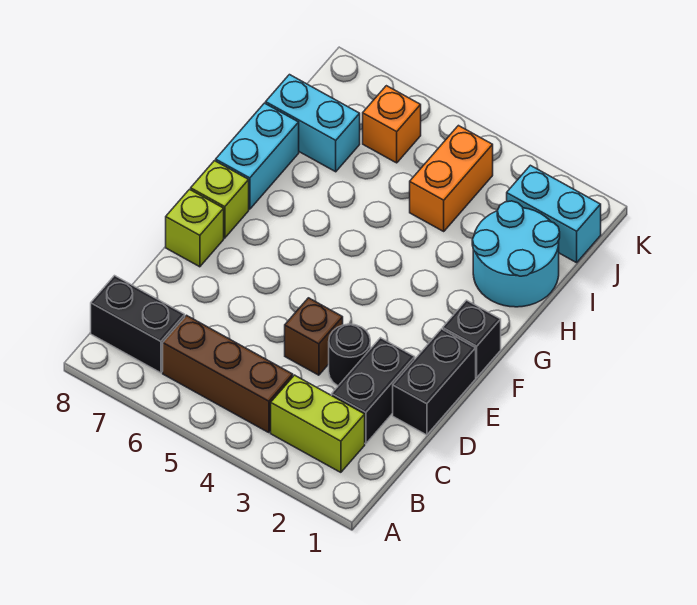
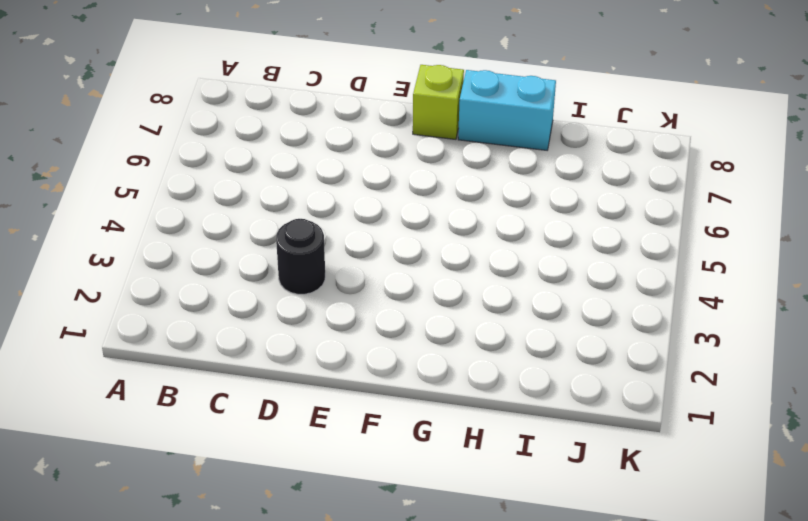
none -> lime brick B2:B3 level 1
none -> brown brick B4:B6 level 1
none -> black brick B7:B8 level 1

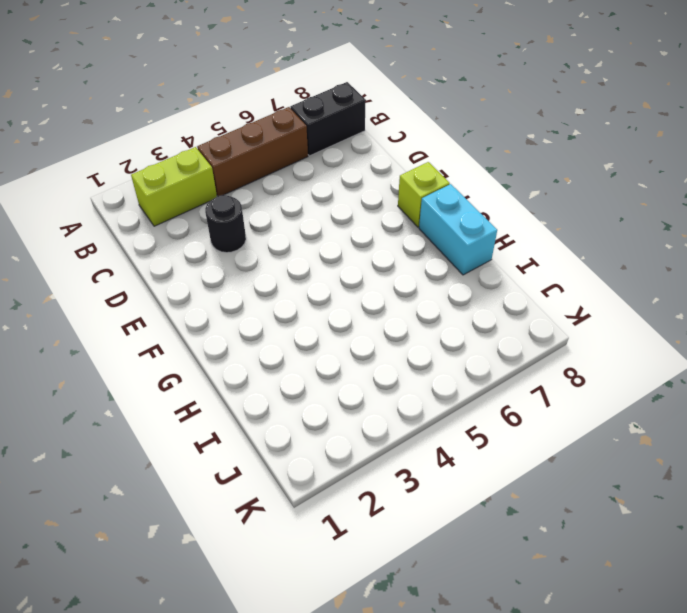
none -> black brick C2:D2 level 1
none -> black brick D1:E1 level 1
none -> brown brick D4 level 1

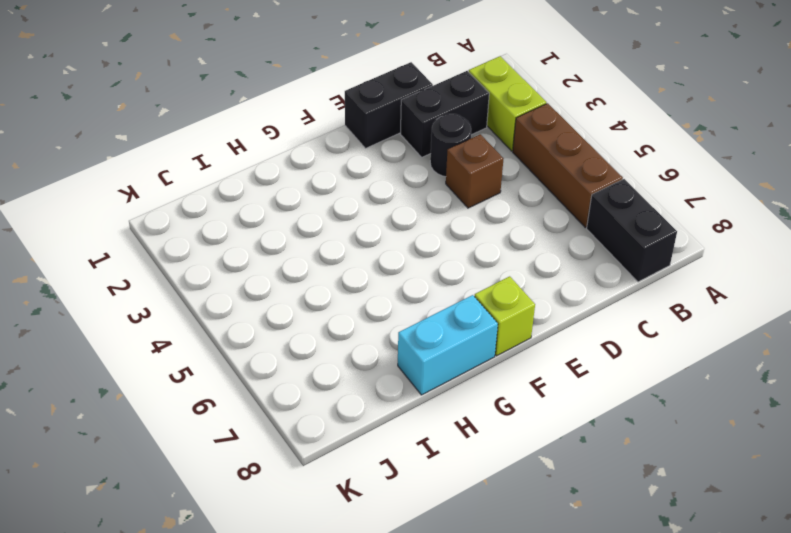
none -> lime brick E8 level 1
none -> black brick F1 level 1
none -> cyan round brick H1:I2 level 1

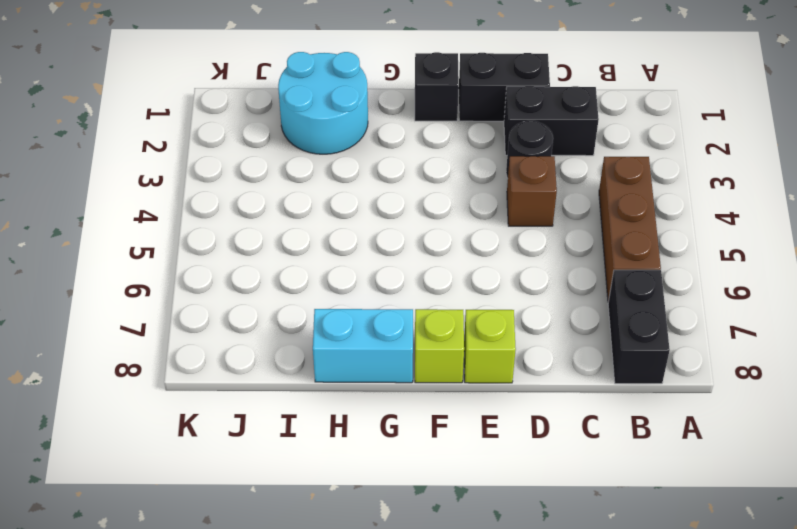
none -> lime brick B2:B3 level 1
none -> orange brick I4:J4 level 1
none -> cyan brick I7:I8 level 1

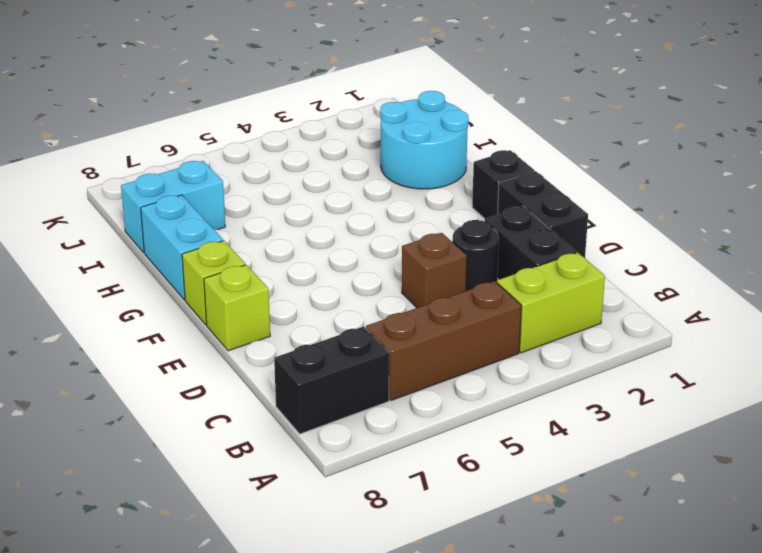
none -> orange brick I4:J4 level 1
none -> cyan brick J1:J2 level 1
none -> orange brick J6 level 1

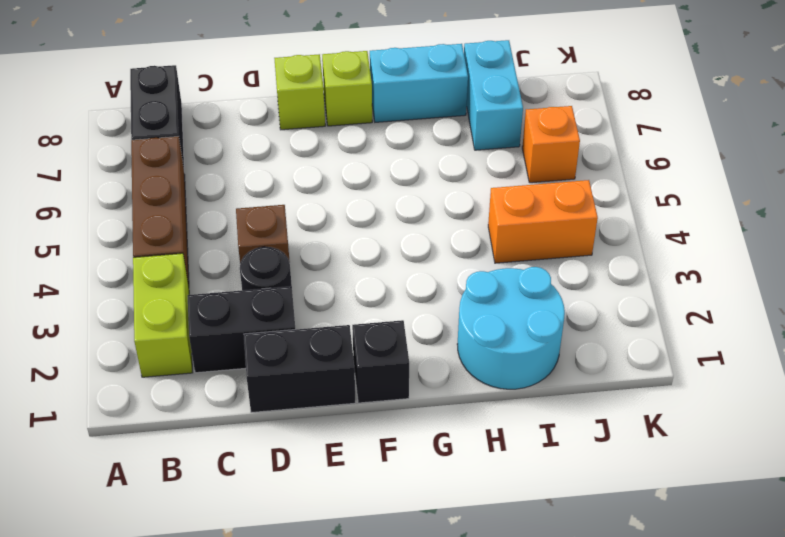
none -> cyan brick J1:J2 level 1

